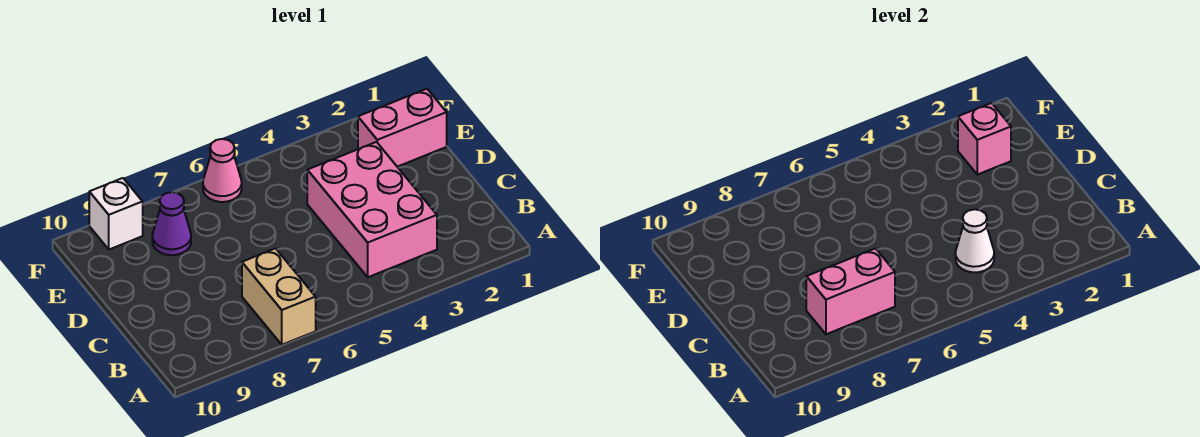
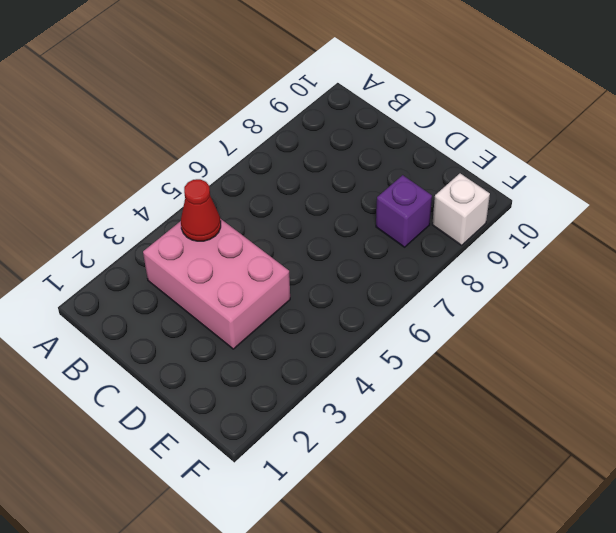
red cone B4 level 2 -> white cone B4 level 2
purple brick E8 level 1 -> purple cone E8 level 1
none -> tan brick A7:B7 level 1
none -> pink brick E1:E2 level 1

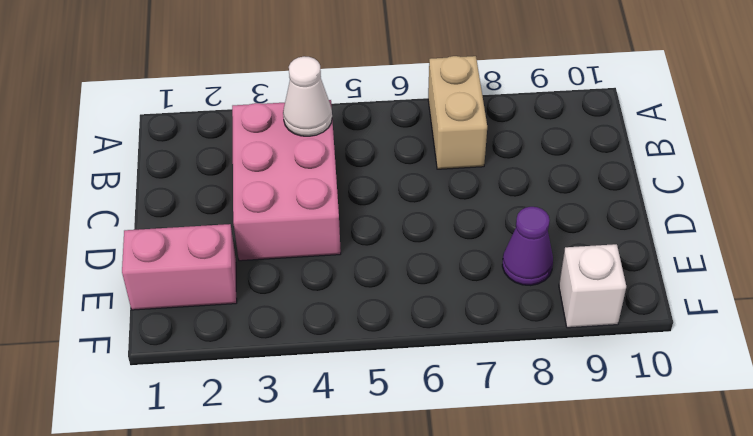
none -> pink cone F6 level 1
none -> pink brick B7:B8 level 2

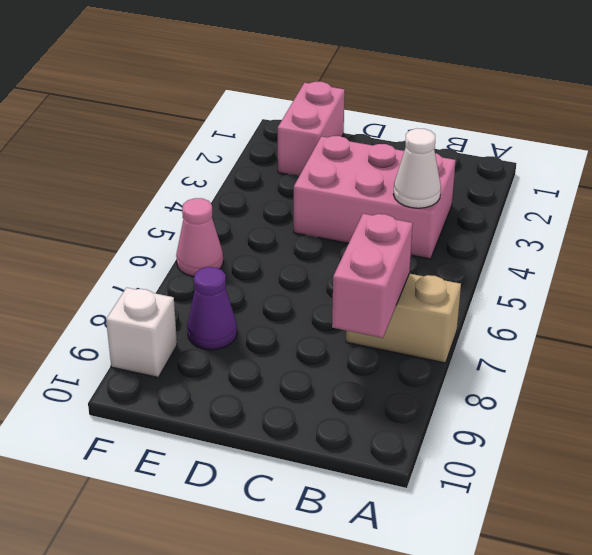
none -> pink brick E2 level 2

